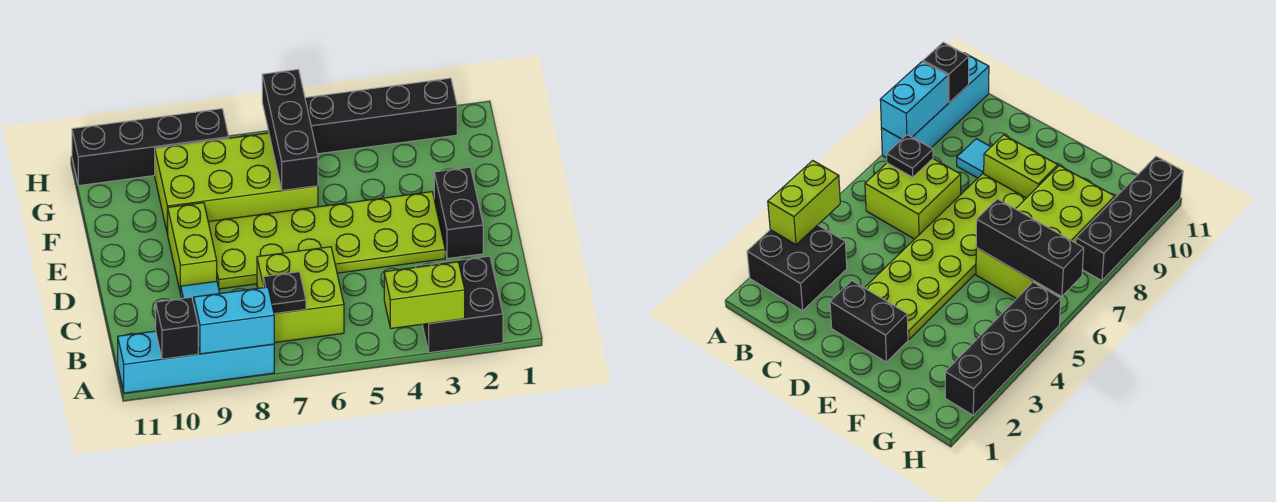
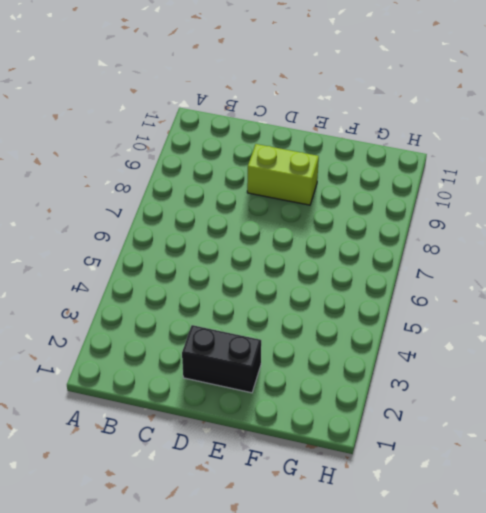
none -> black brick A2:B3 level 1
none -> cyan brick A8:A11 level 1
none -> lime brick B6:C7 level 1

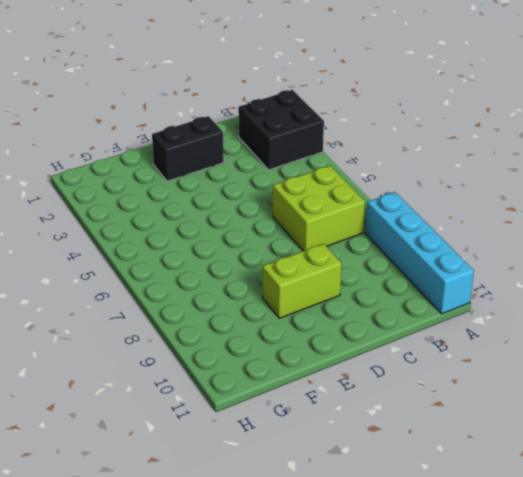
none -> cyan tile C9 level 1
none -> lime plate D3:E8 level 1
none -> lime brick F6:G9 level 1

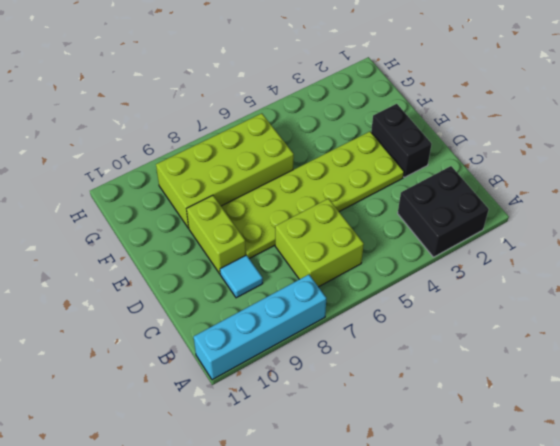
none -> black brick H2:H5 level 1
none -> black brick H8:H11 level 1
none -> lime brick A3:A4 level 2

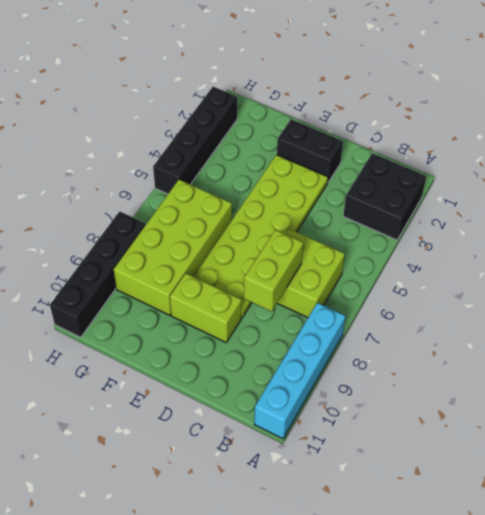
lime brick C7:C8 level 2 -> lime brick A3:A4 level 2
none -> cyan tile C9 level 1
none -> cyan brick A8:A9 level 2
none -> black brick A10 level 2

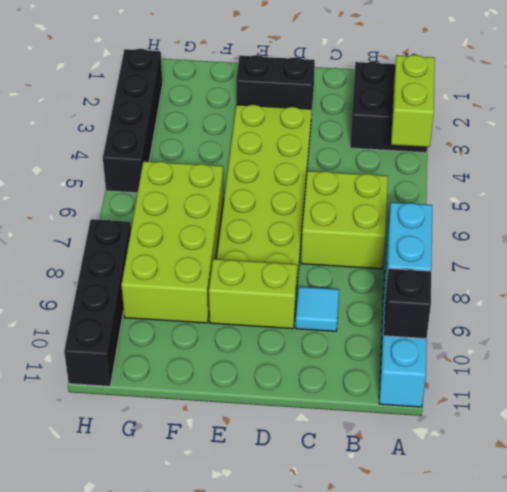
none -> black plate B7 level 2
none -> black brick F6:H6 level 2

